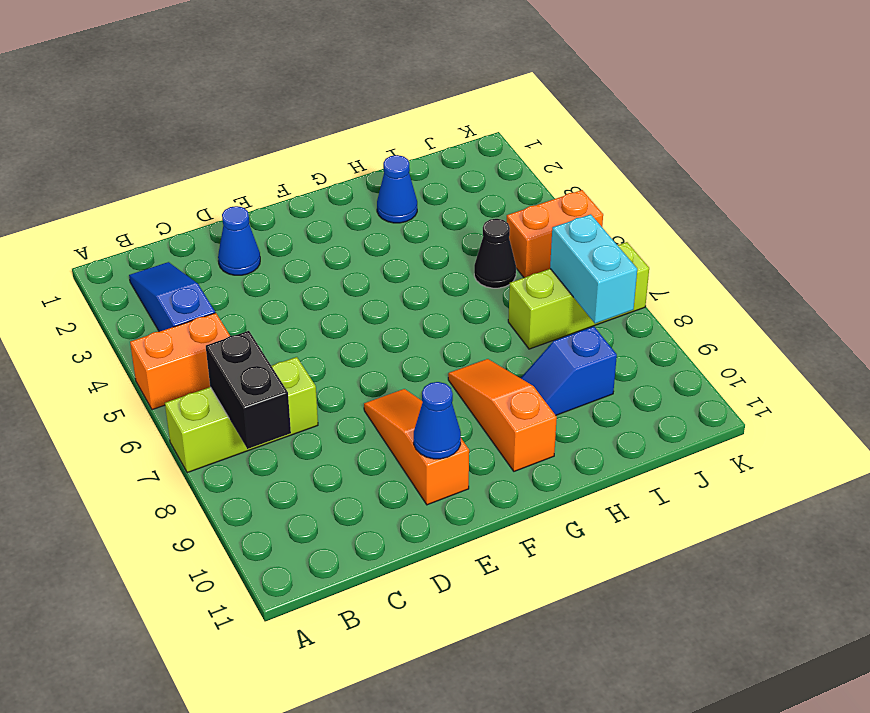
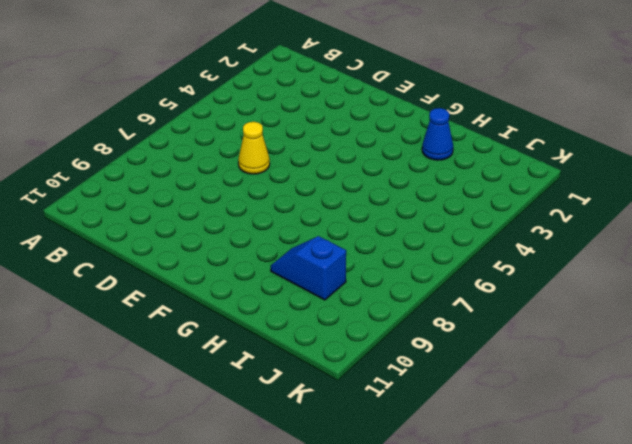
yellow cone D6 level 1 -> none
none -> orange brick A5:B5 level 1
none -> lime brick A7:C7 level 1
none -> blue slope B2:B4 level 1 top 4

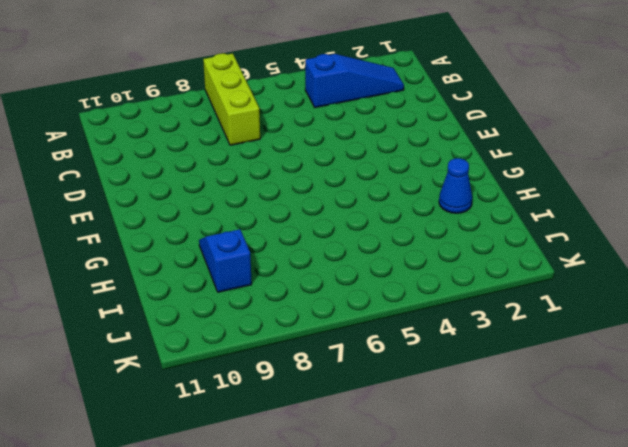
none -> orange brick A5:B5 level 1
none -> blue cone D2 level 1
none -> orange slope E8:E10 level 1 top 10

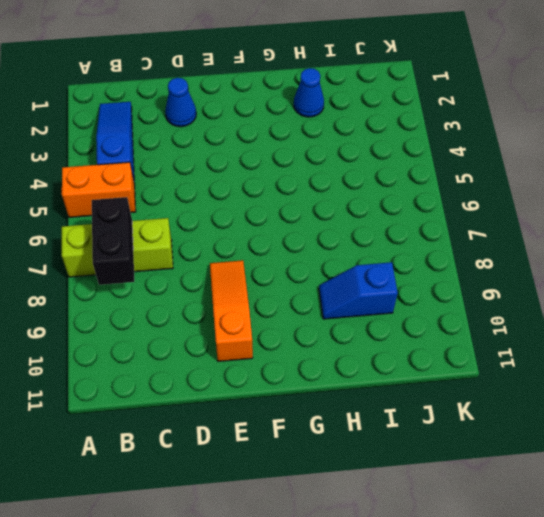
none -> orange slope G8:G10 level 1 top 10
none -> black cone I5 level 1
none -> lime brick I7:K7 level 1

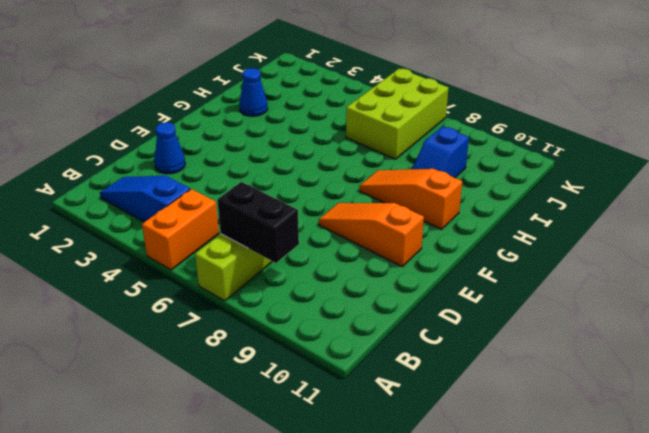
lime brick I6:K7 level 1 -> lime brick I7:K7 level 1
none -> black cone I5 level 1
none -> orange brick J5:K5 level 1
none -> blue cone E10 level 2

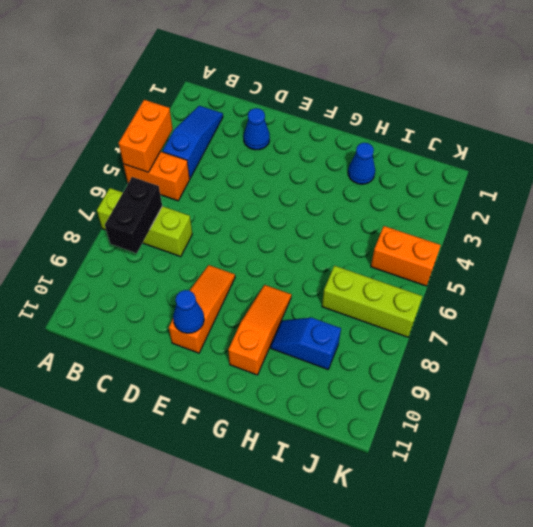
orange brick A4:A5 level 2 -> none
none -> black cone I5 level 1
none -> cyan brick J7:J8 level 2

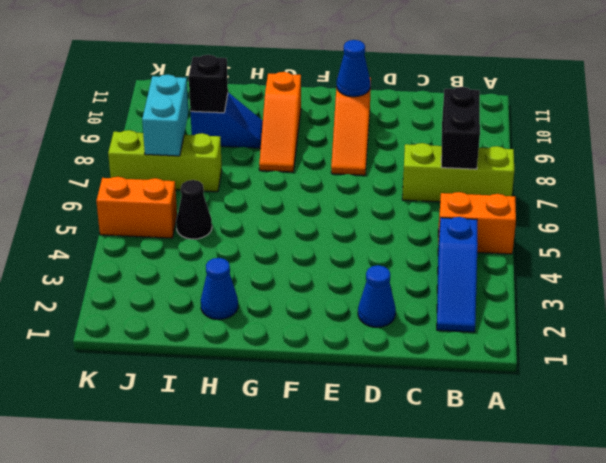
black brick I9 level 2 -> none

